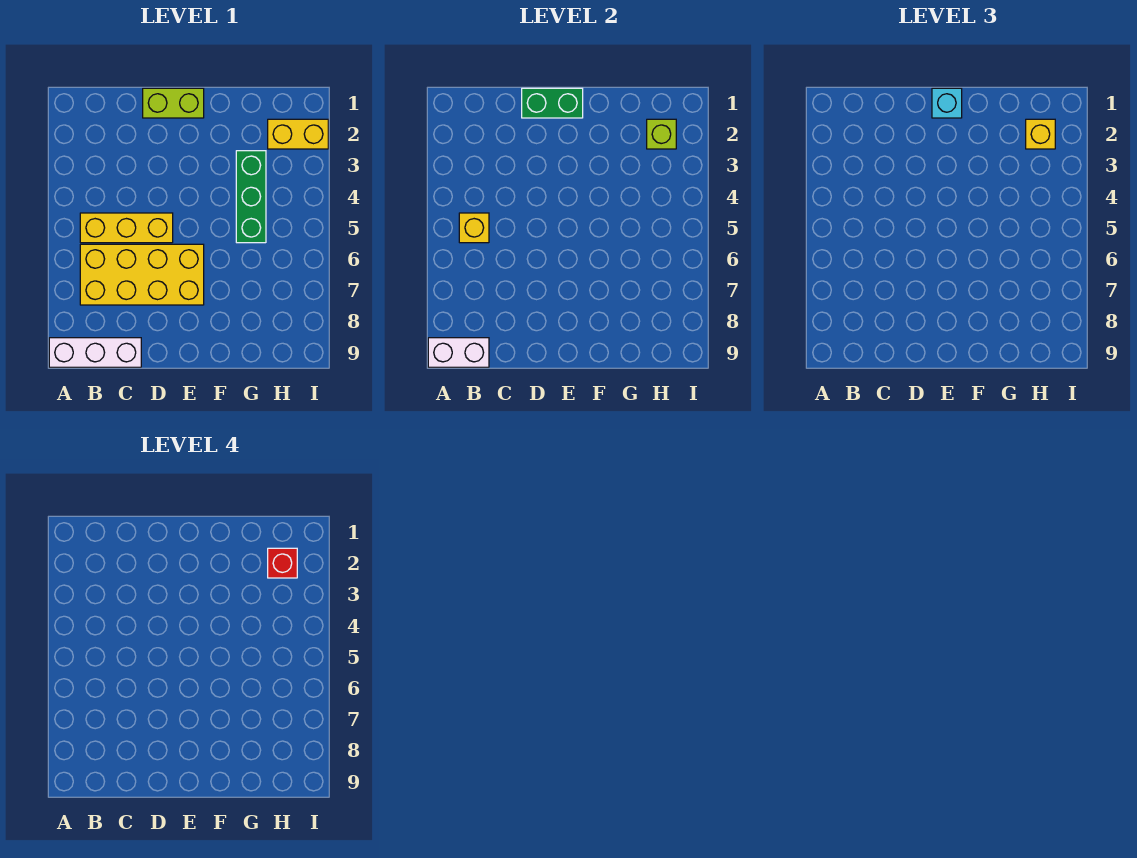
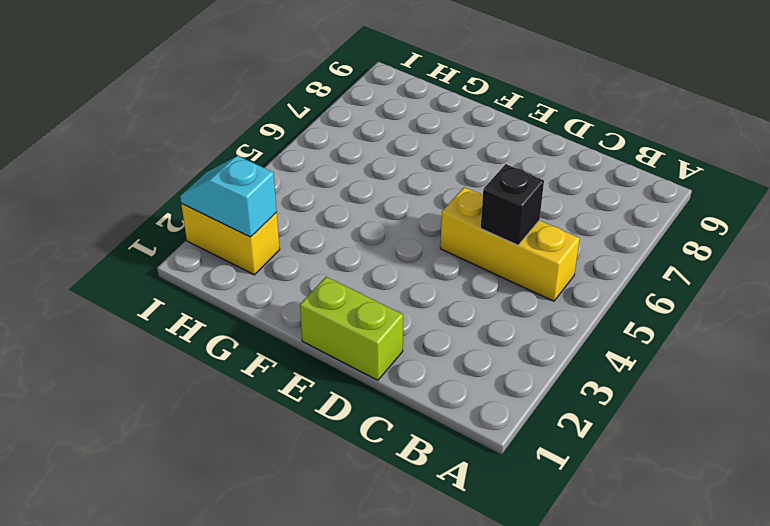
black brick C5 level 2 -> none
cyan slope H2:I2 level 2 top H -> lime brick H2 level 2
none -> white brick A9:C9 level 1
none -> yellow brick B6:E7 level 1
none -> green brick G3:G5 level 1

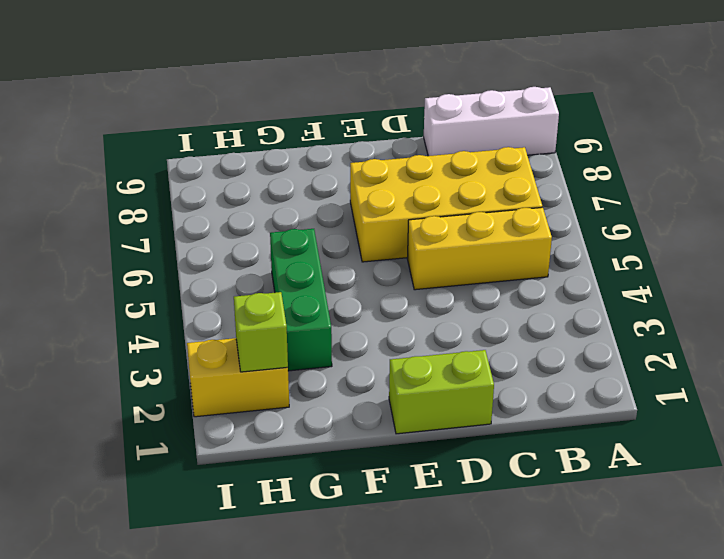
none -> white brick A9:B9 level 2
none -> yellow brick B5 level 2
none -> green brick D1:E1 level 2

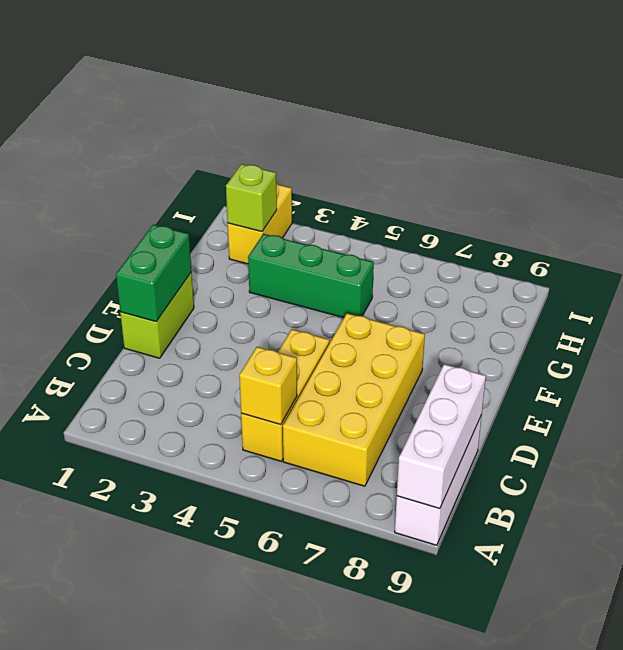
white brick A9:C9 level 2 -> white brick A9:B9 level 2
none -> cyan brick E1 level 3
none -> yellow brick H2 level 3
none -> red brick H2 level 4

